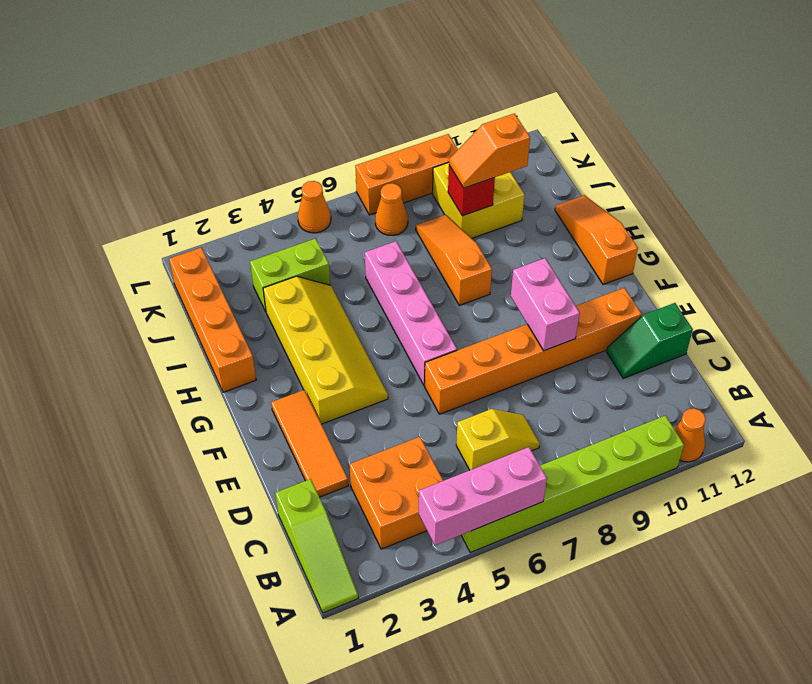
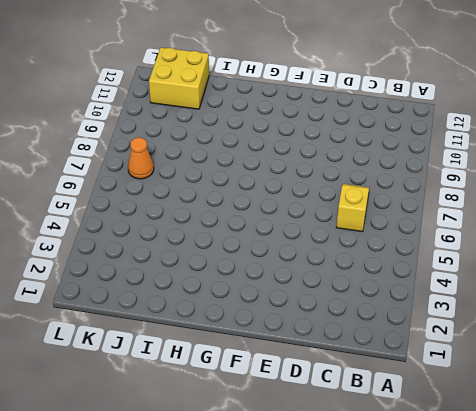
yellow brick J11:K12 level 1 -> yellow brick J9:K10 level 1
none -> lime slope A1:C1 level 1 top C
none -> lime brick A5:A10 level 1
none -> orange cone A11 level 1

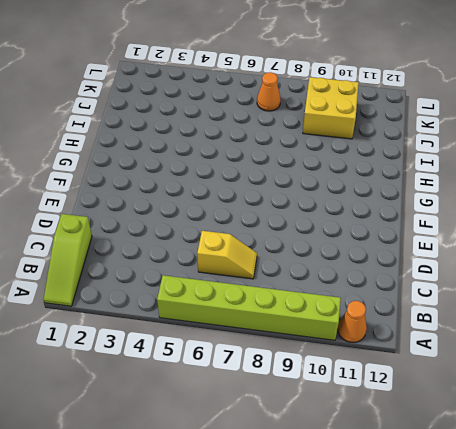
none -> orange brick B3:C4 level 1
none -> orange tile D2:F2 level 1
none -> green slope D11:D12 level 1 top 12

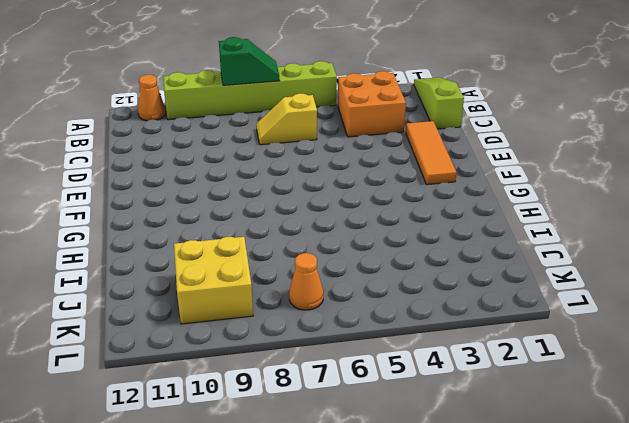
green slope A7:A8 level 2 top 8 -> green slope D11:D12 level 1 top 12
none -> orange brick E6:E11 level 1
none -> yellow slope F3:I4 level 1 top 3
none -> pink brick F6:I6 level 1

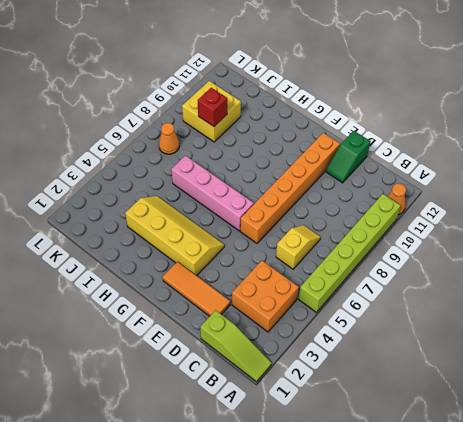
none -> orange slope G12:I12 level 1 top G
none -> orange brick H1:K1 level 1
none -> orange slope H8:J8 level 1 top H

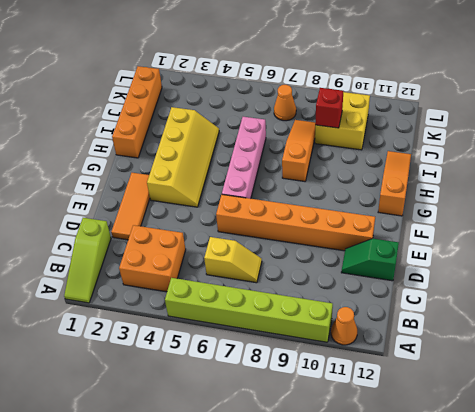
none -> lime brick J3:J4 level 1
none -> orange cone L5 level 1
none -> orange brick L7:L9 level 1

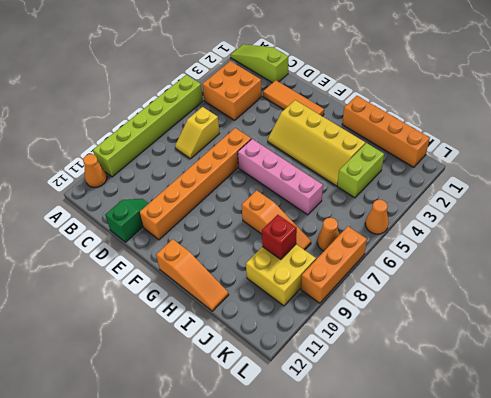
none -> pink brick A4:A6 level 2
none -> pink brick E9:F9 level 2
none -> orange slope J9:J10 level 3 top 10

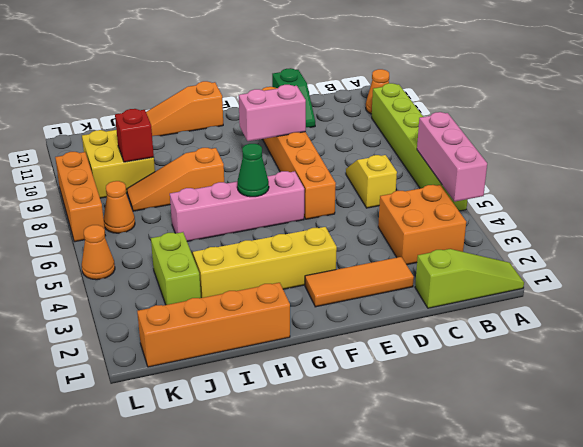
green cone G6 level 2 -> none
none -> orange slope J9:J10 level 3 top 10

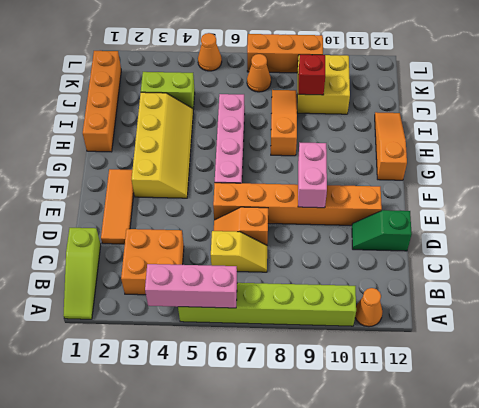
orange slope D6:D7 level 1 top 7 -> orange slope J9:J10 level 3 top 10

